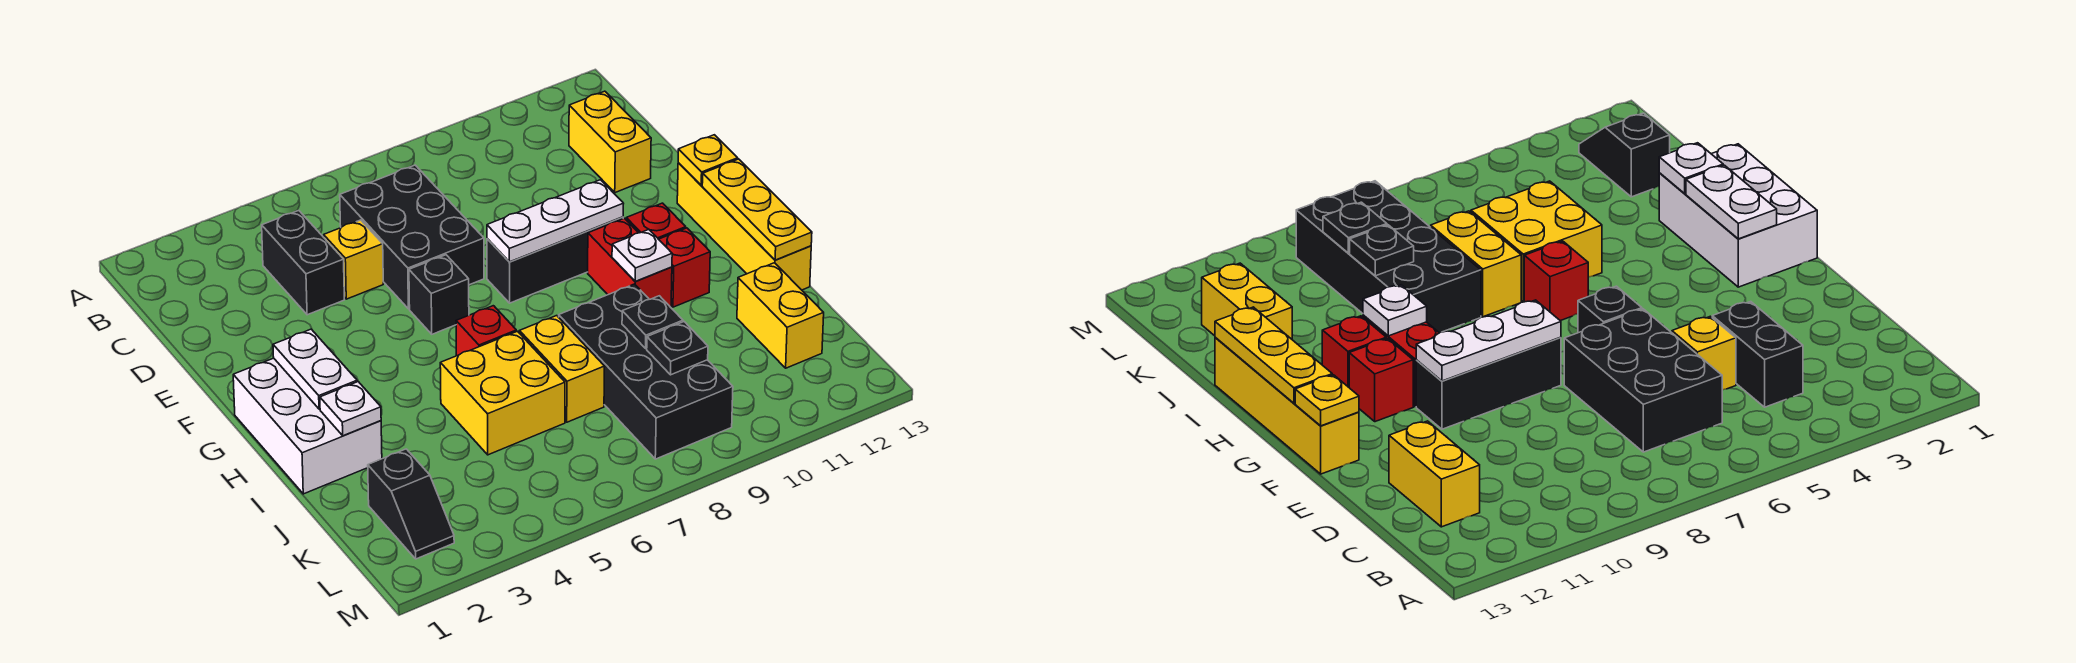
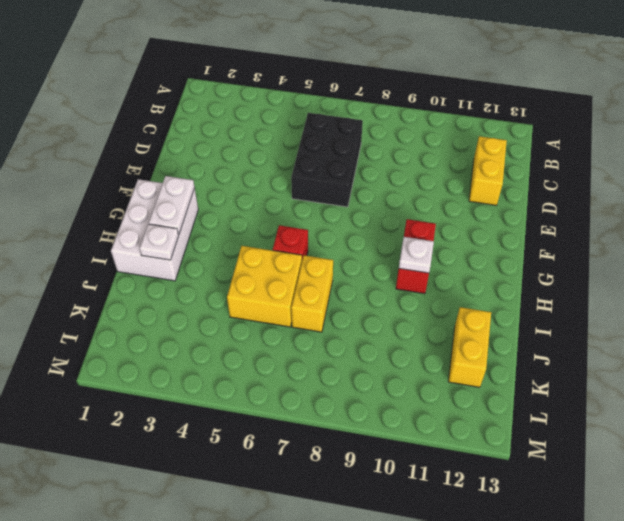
none -> black brick C4:D4 level 1
none -> yellow brick D5 level 1
none -> black brick F6 level 1

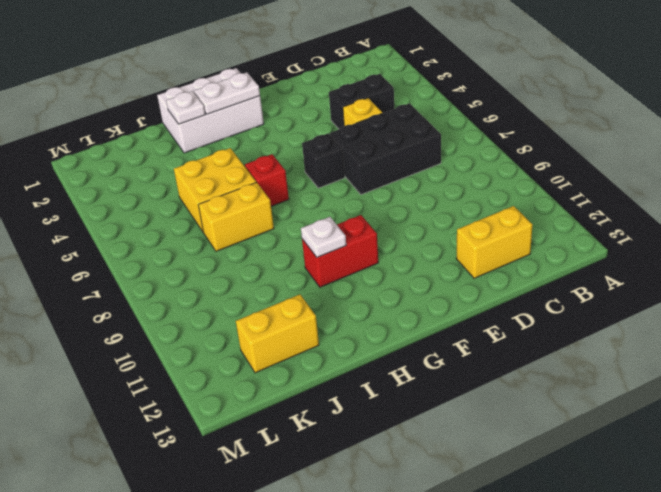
none -> black brick F8:F10 level 1
none -> yellow brick F13:I13 level 1
none -> red brick G11 level 1

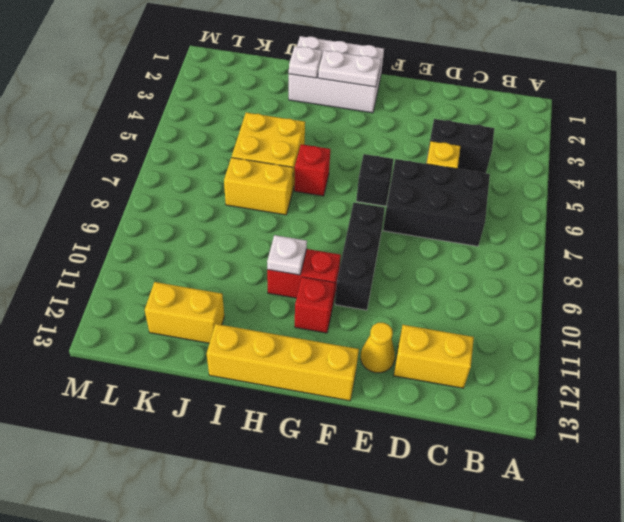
yellow cone E12 level 1 -> none
none -> red brick H11 level 1
none -> black brick I8:L9 level 1
none -> black slope K2:L2 level 1 top K

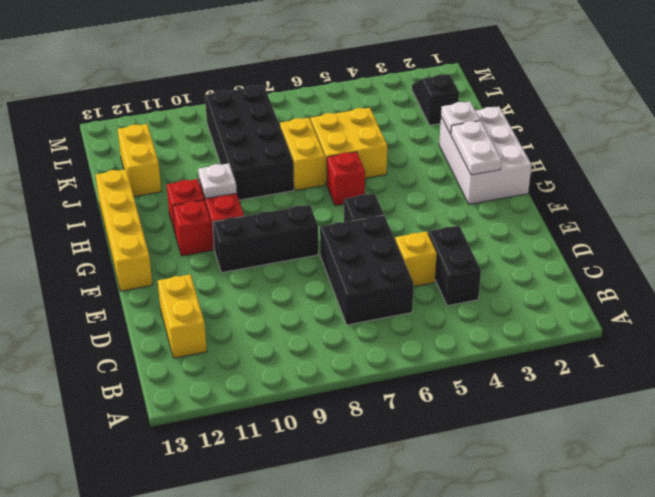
none -> white plate F8:F10 level 2
none -> yellow plate F13 level 2
none -> yellow plate G13:I13 level 2

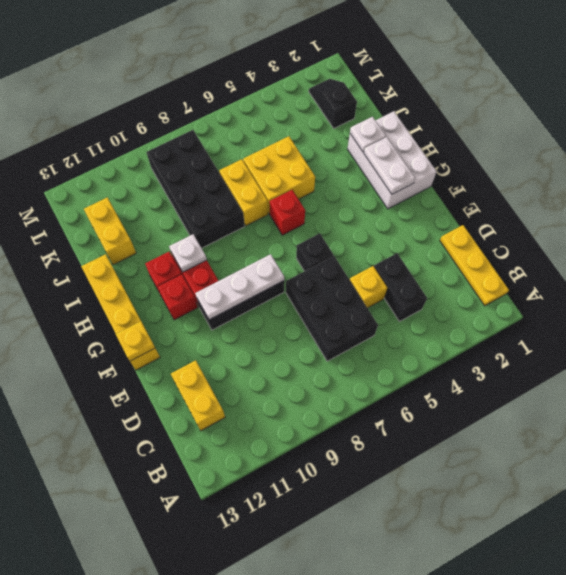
yellow plate B1:D1 level 1 -> yellow plate G13:I13 level 2
none -> black plate J9 level 2
none -> black plate K9 level 2

